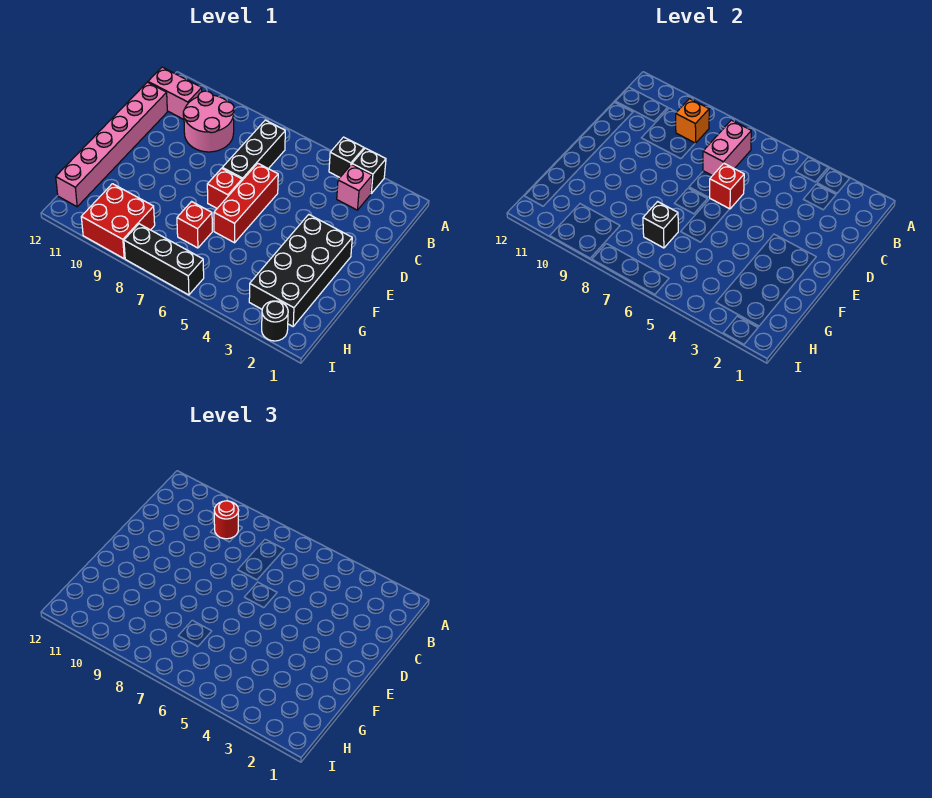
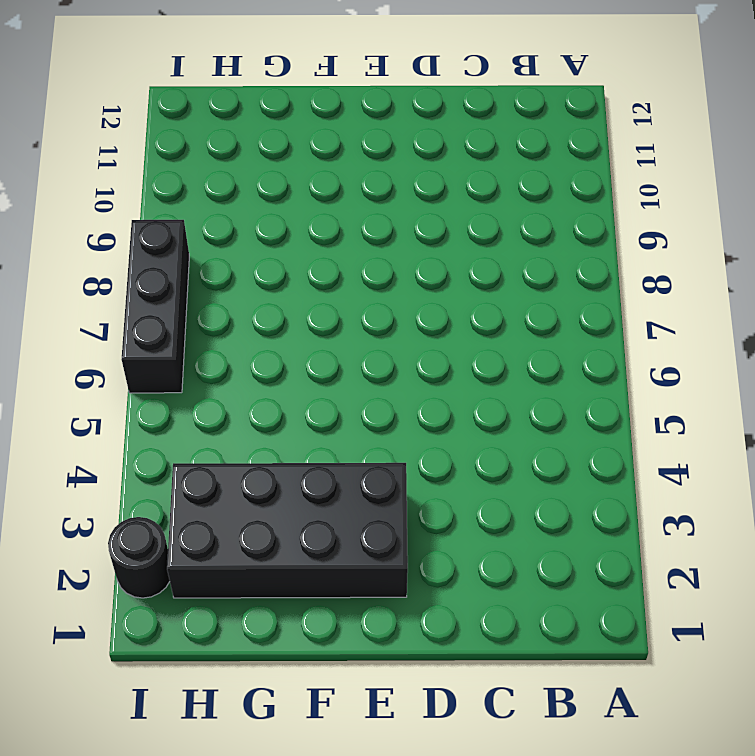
none -> black brick A3 level 1
none -> black brick A4 level 1
none -> pink brick B3 level 1

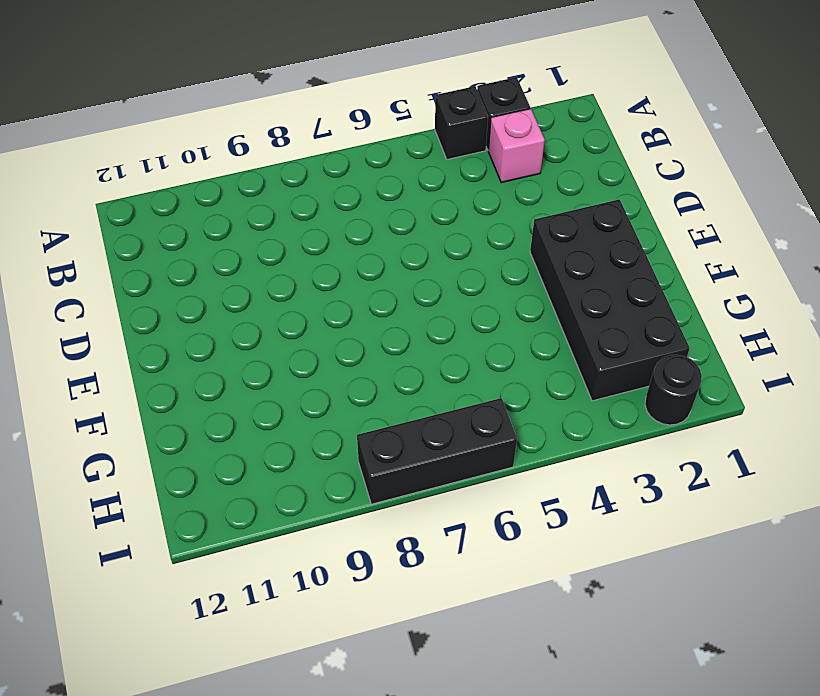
none -> black brick B7:D7 level 1
none -> pink round brick B9:C10 level 1
none -> pink brick B11:B12 level 1

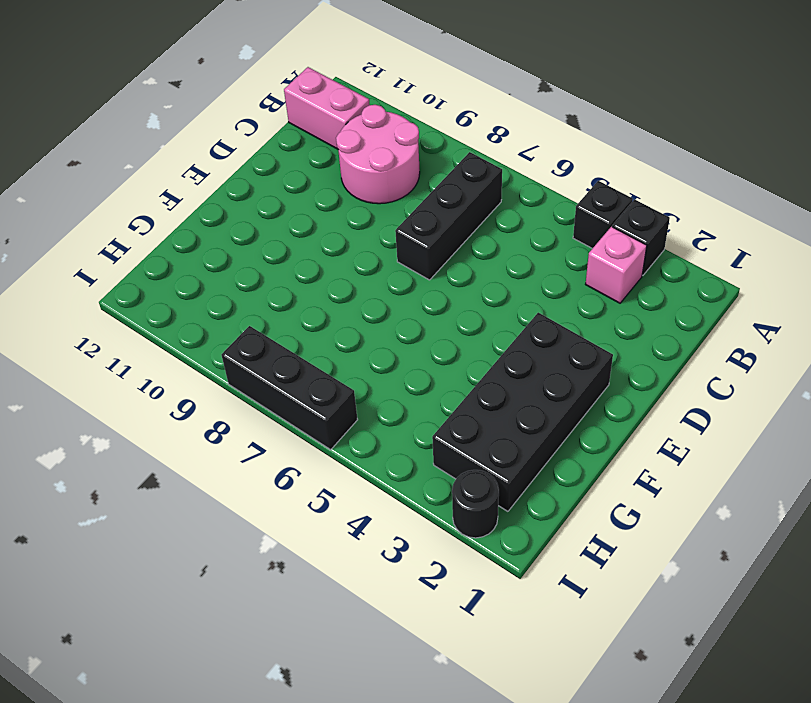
none -> pink brick C12:H12 level 1
none -> red brick D6:F6 level 1
none -> red brick E7 level 1

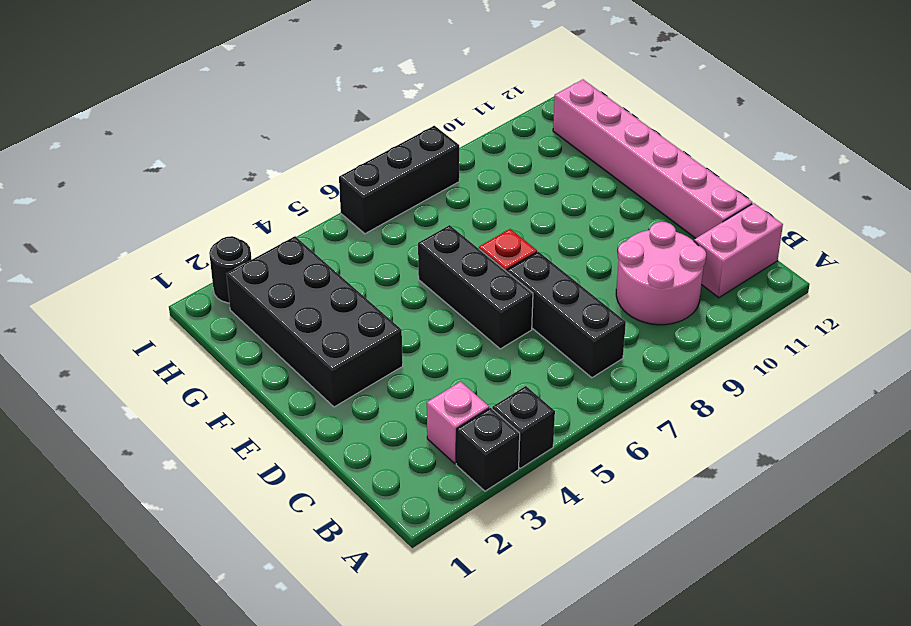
black brick D6:F6 level 1 -> red brick D6:F6 level 1
none -> red brick G7 level 1
none -> red brick H9:I10 level 1
none -> pink brick B7:C7 level 2

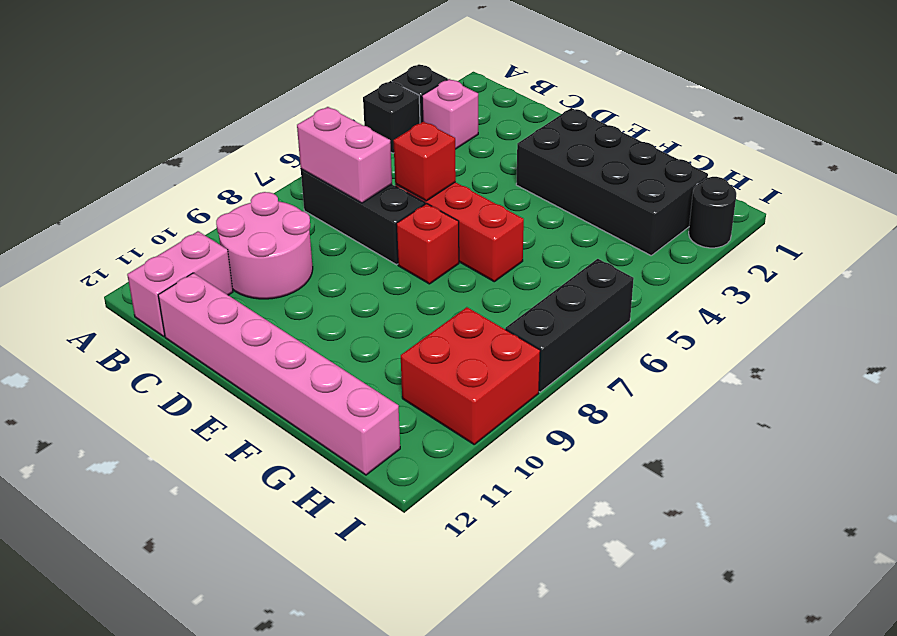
none -> red brick G7 level 1
none -> orange brick B9 level 2
none -> black brick G7 level 2

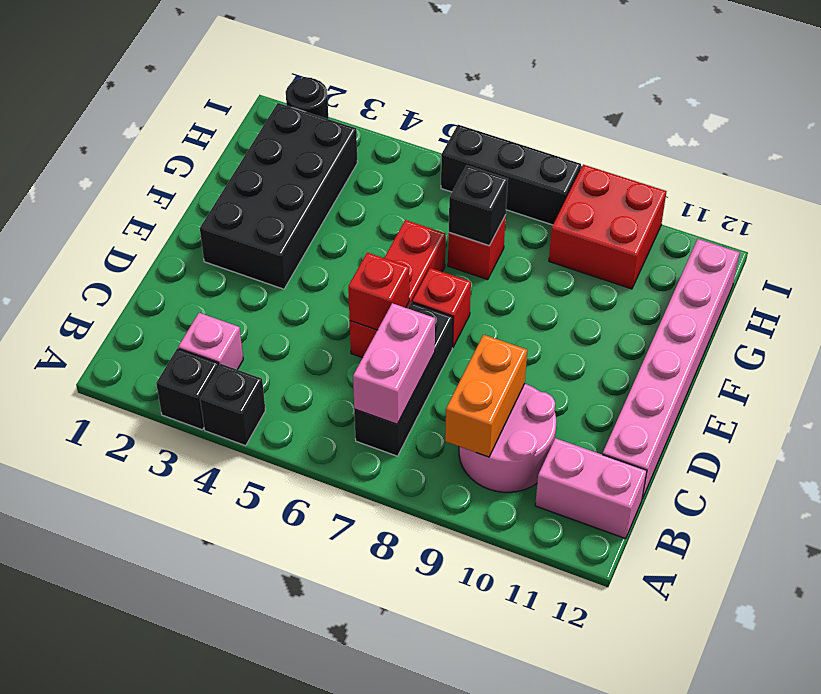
orange brick B9:C9 level 2 -> orange brick B9 level 2
none -> red round brick B9 level 3

